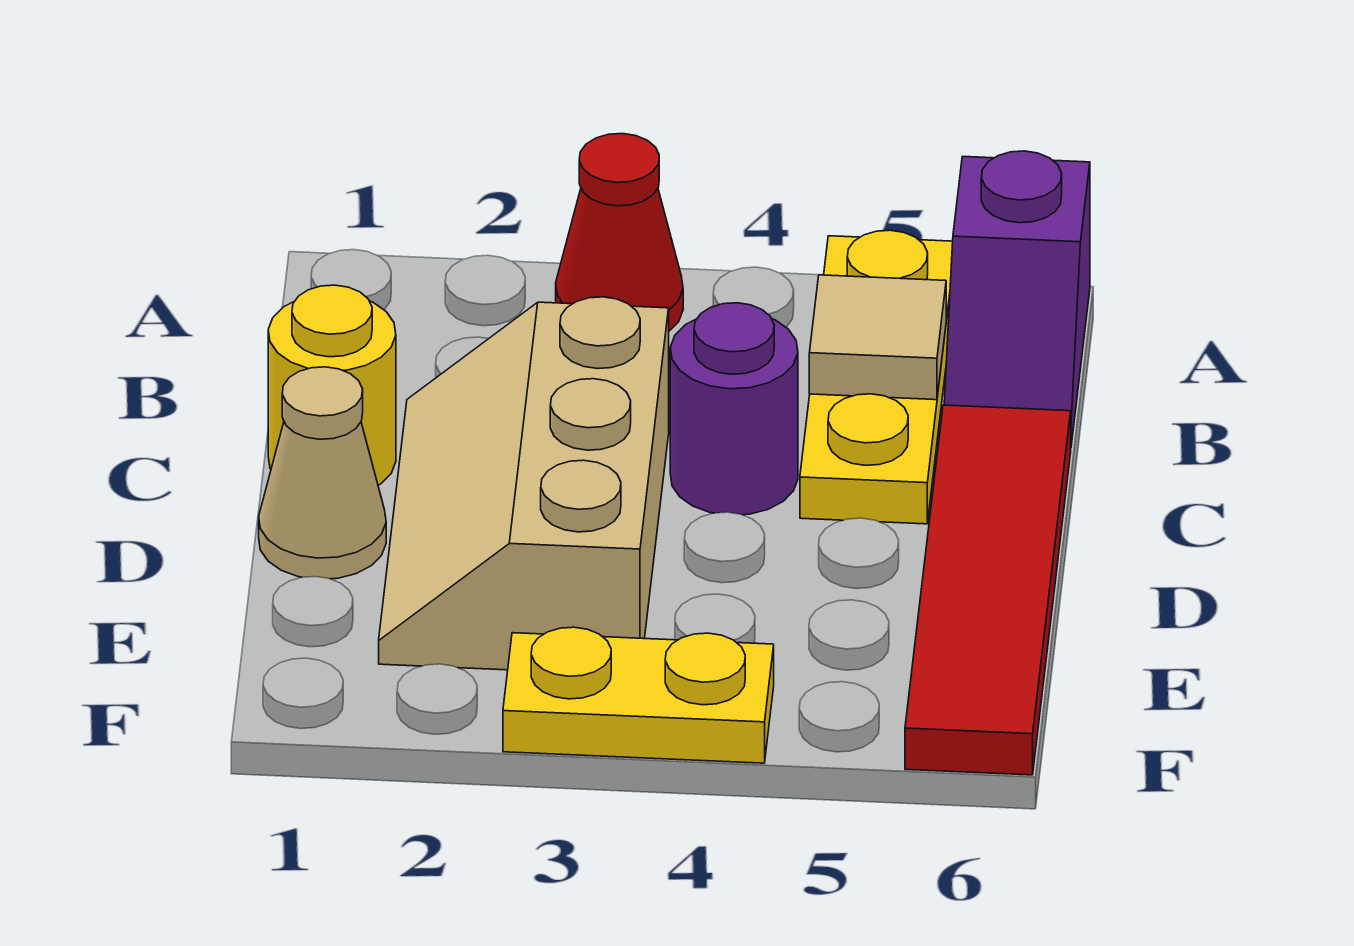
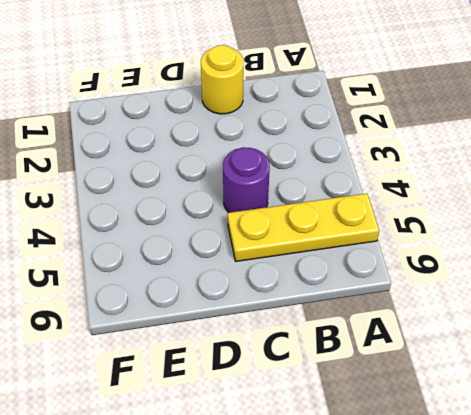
none -> red cone A3 level 1
none -> purple slope A6:B6 level 1 top A

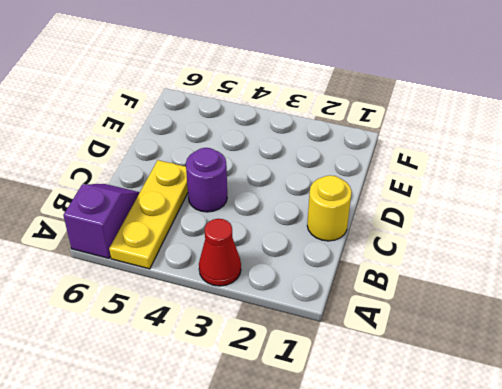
none -> tan slope C2:E3 level 1 top 3
none -> red tile C6:F6 level 1

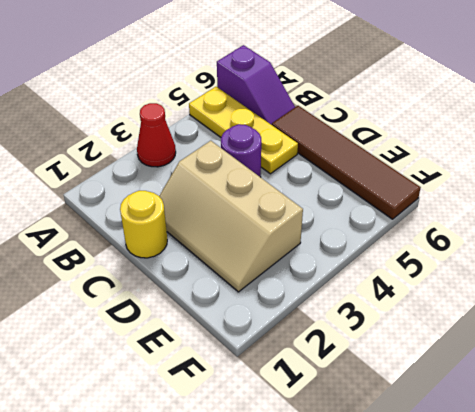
brown tile C6:F6 level 1 -> red tile C6:F6 level 1
none -> tan cone D1 level 1
none -> yellow plate F3:F4 level 1

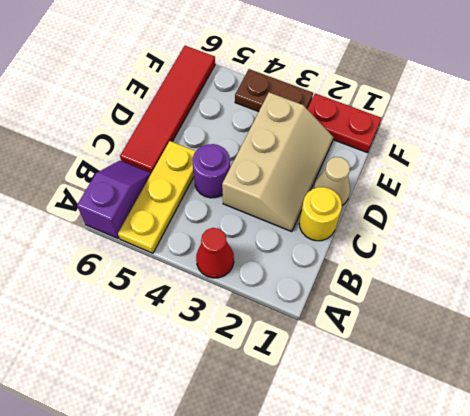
red plate F1:F2 level 1 -> none
brown plate F3:F4 level 1 -> yellow plate F3:F4 level 1
none -> tan tile B5 level 2

